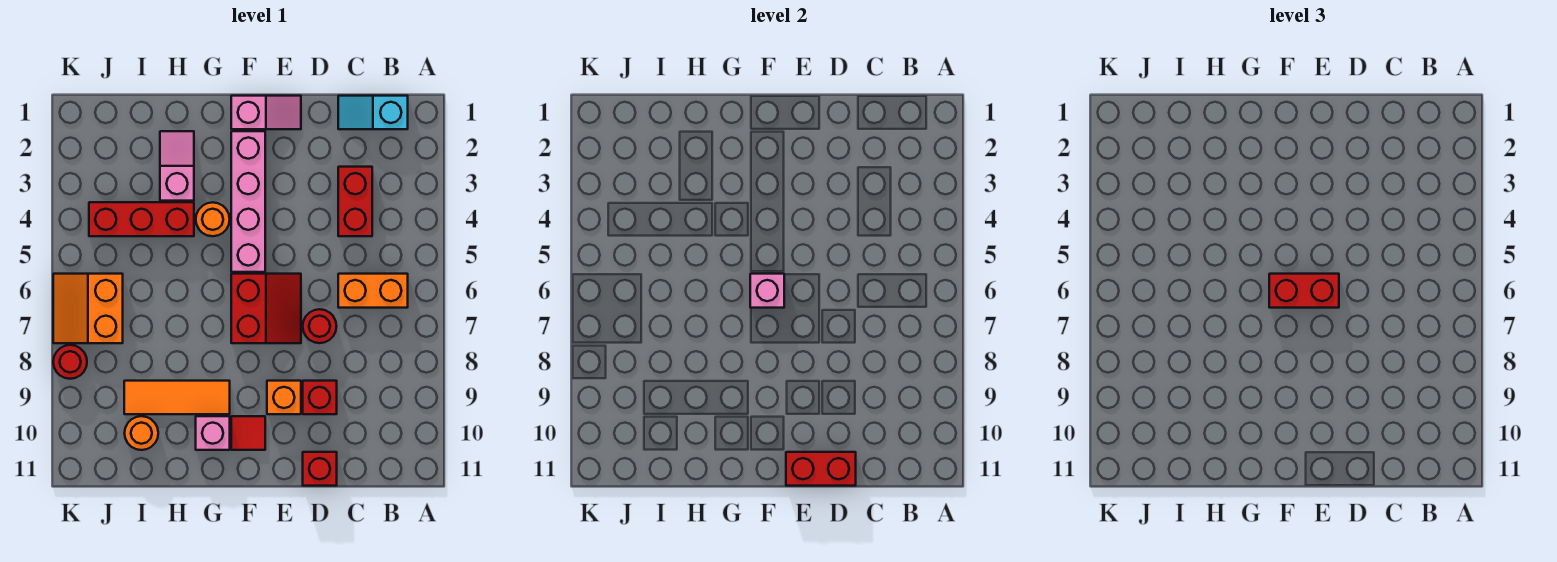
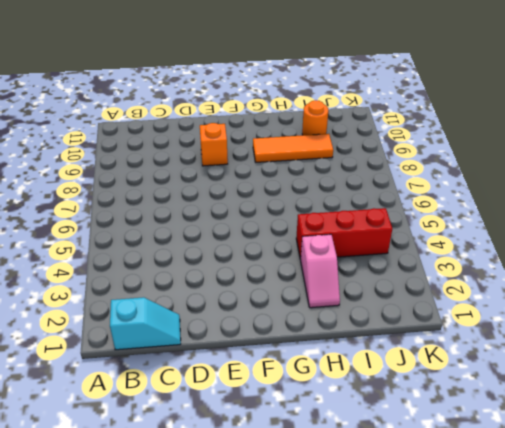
none -> orange brick B6:C6 level 1
none -> red brick C3:C4 level 1
none -> red round brick D7 level 1

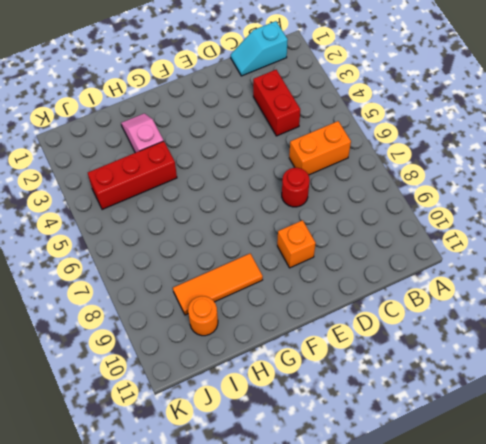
none -> red brick D9 level 1
none -> red brick D11 level 1
none -> pink slope E1:F1 level 1 top F

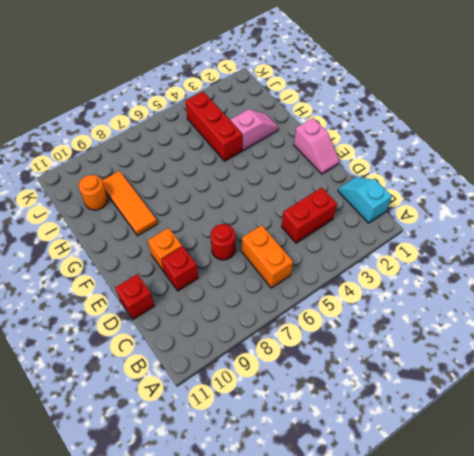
none -> red slope E6:F7 level 1 top F
none -> pink brick F2:F5 level 1
none -> red tile F10 level 1

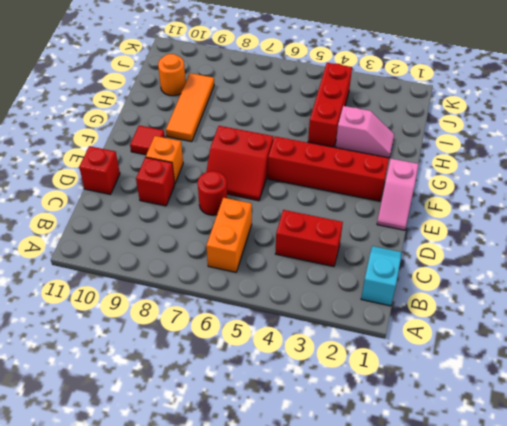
red brick F2:F5 level 1 -> pink brick F2:F5 level 1
none -> orange round brick G4 level 1
none -> pink brick G10 level 1
none -> orange slope J6:K7 level 1 top J

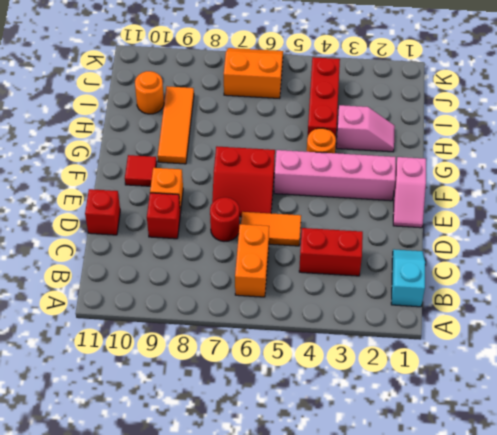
orange tile D5:D6 level 1 -> none
none -> pink brick G10 level 1
none -> red round brick K8 level 1
none -> red brick D11:E11 level 2

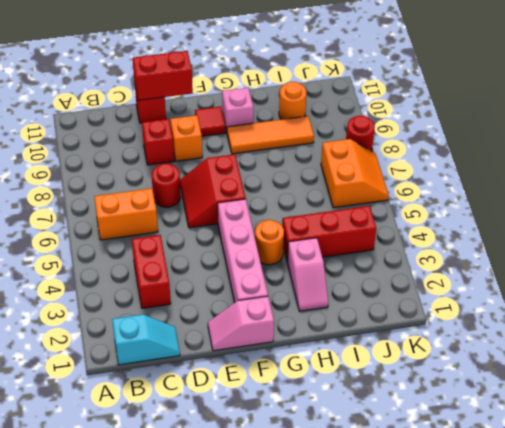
none -> pink brick F6 level 2
none -> red brick E6:F6 level 3

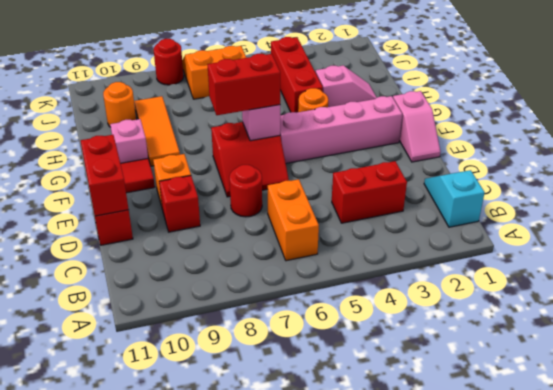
red brick F6:F7 level 3 -> red brick E6:F6 level 3

